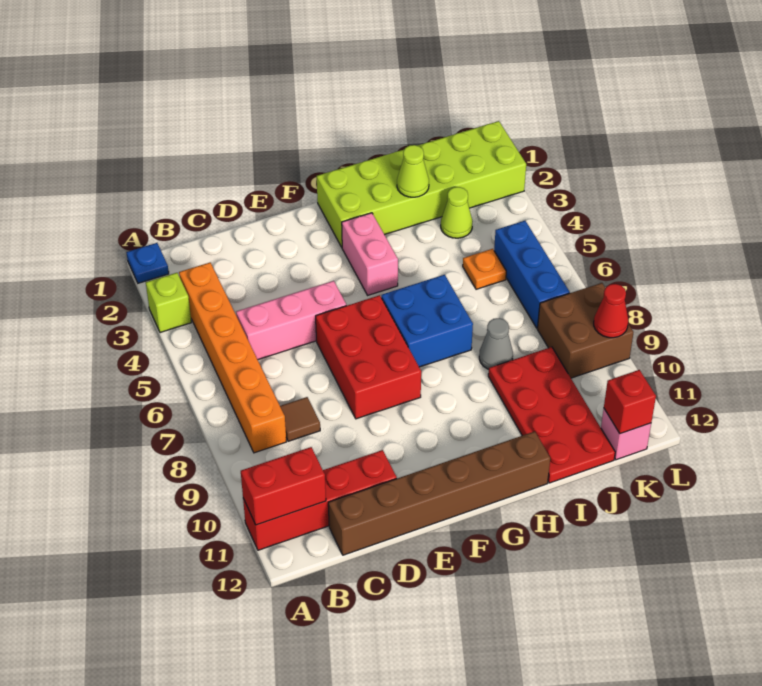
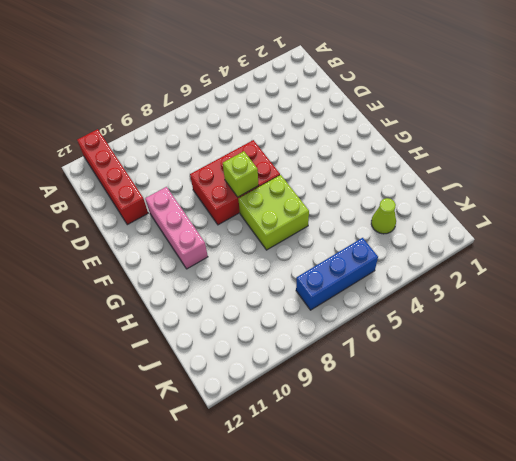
pink brick E10:G10 level 1 -> pink brick C5:E5 level 1
lime brick F7 level 2 -> lime brick A3 level 1
lime brick G6:H7 level 1 -> blue brick G6:H7 level 1
none -> blue plate A1 level 1
none -> orange brick B3:B8 level 1
none -> brown tile C8 level 1

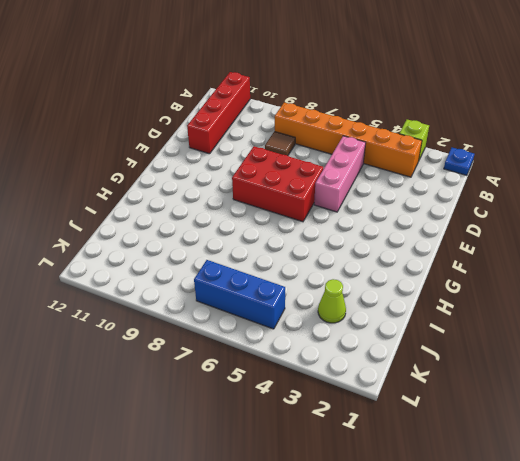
none -> brown brick C12:H12 level 1
none -> lime brick G1:L2 level 1
none -> pink brick G3:G4 level 1

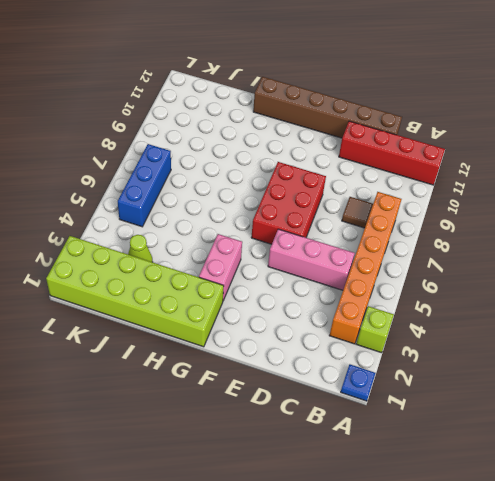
none -> blue brick G6:H7 level 1
none -> grey cone I8 level 1
none -> red plate I9:J12 level 1

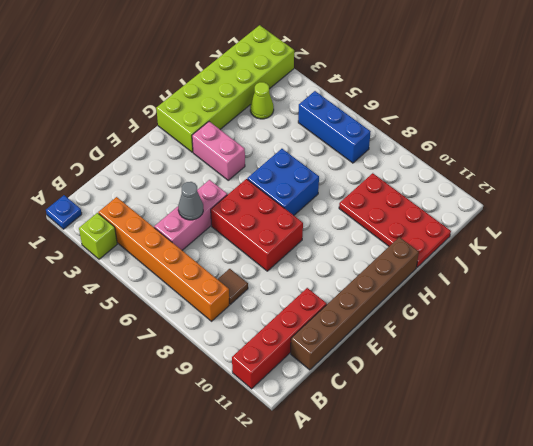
grey cone D5 level 2 -> grey cone I8 level 1
none -> orange plate J5 level 1
none -> brown brick K8:L9 level 1
none -> pink brick K12 level 1

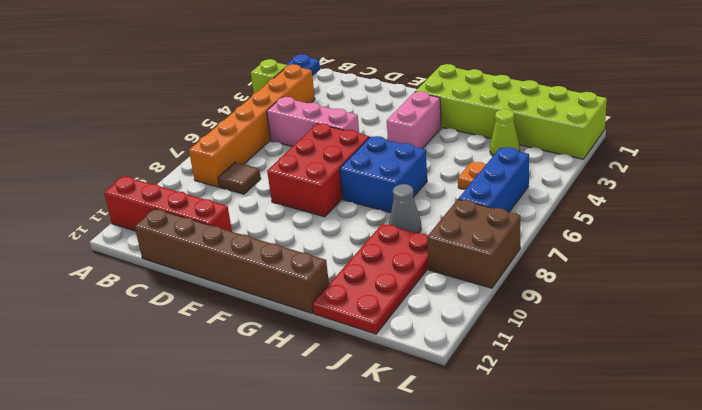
none -> pink brick K12 level 1
none -> red brick A11:B11 level 2
none -> lime cone I2 level 2

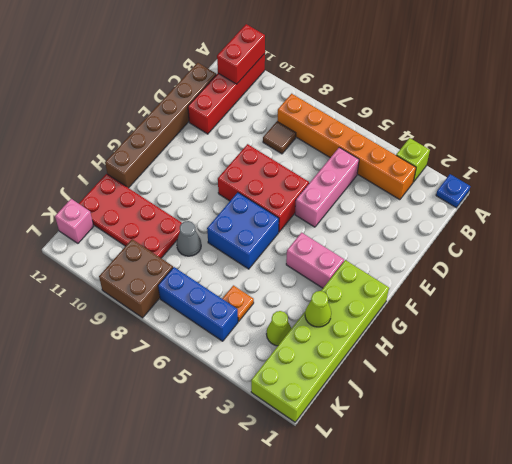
none -> red brick K12 level 2
none -> red cone L9 level 2

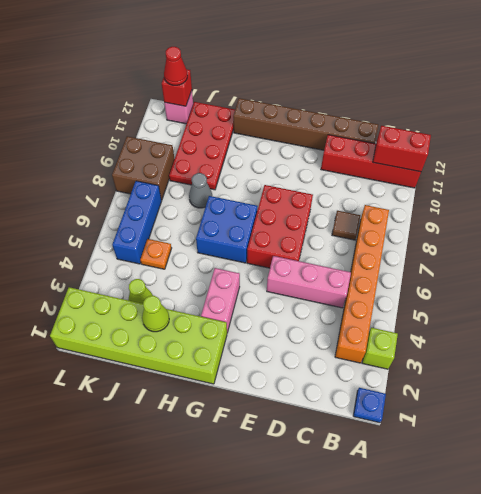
red cone K12 level 3 -> red cone L9 level 2

